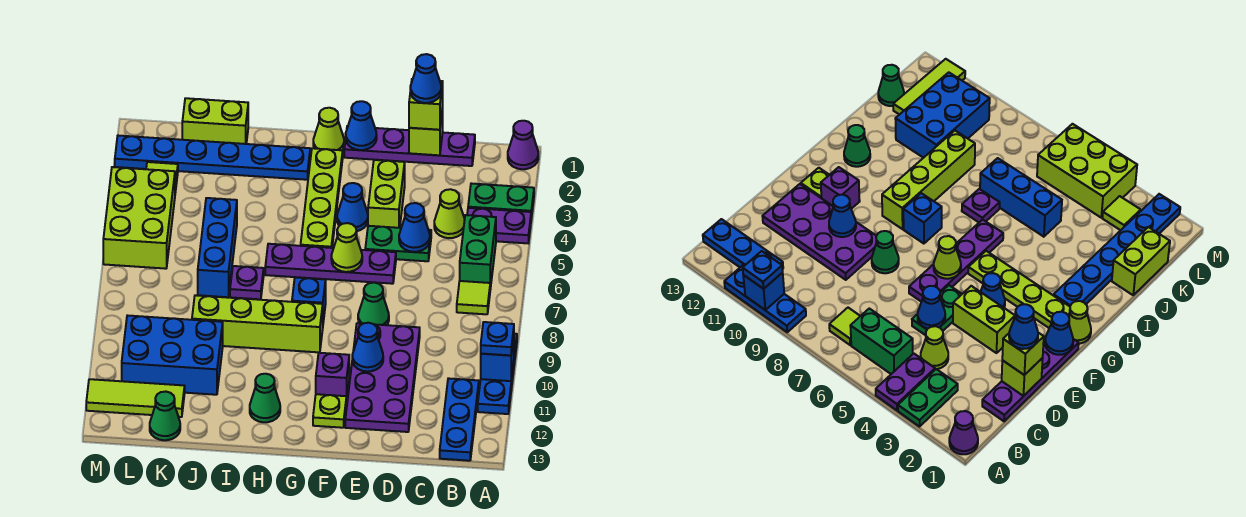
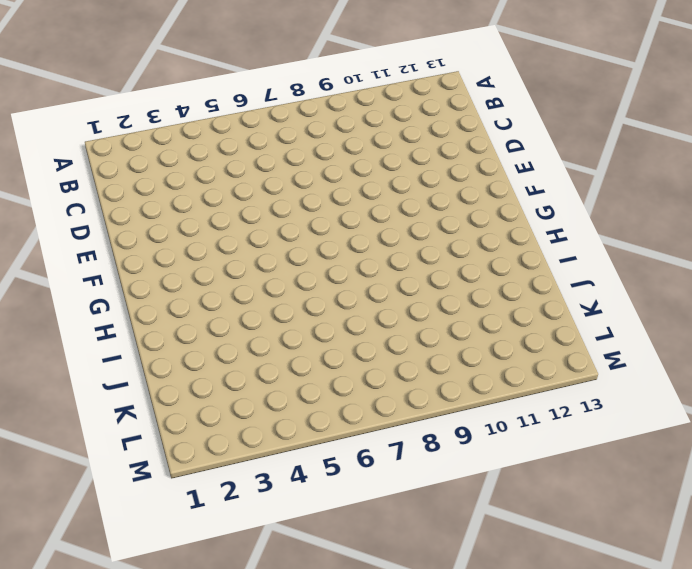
none -> purple cone A1 level 1
none -> green plate A3:B3 level 1
none -> purple plate A4:B4 level 1
none -> blue plate A9:A11 level 1

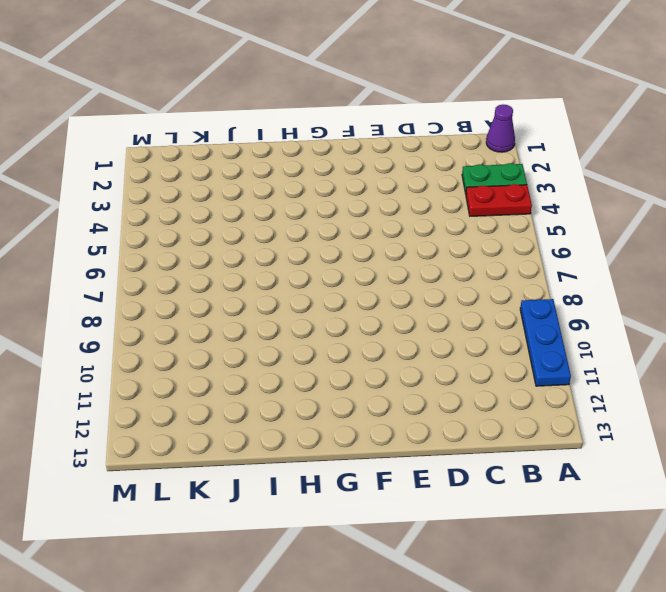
red plate A4:B4 level 1 -> purple plate A4:B4 level 1
none -> green brick B5:B6 level 1
none -> lime tile B7 level 1
none -> blue plate B11:B13 level 1
none -> purple plate C1:F1 level 1

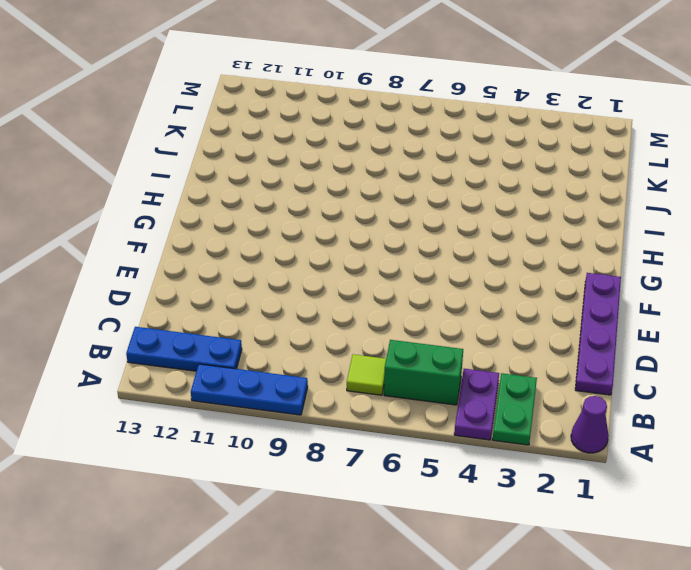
none -> lime cone C4 level 1
none -> green plate D5:E5 level 1
none -> purple plate D9:E12 level 1
none -> lime brick E3:E4 level 1

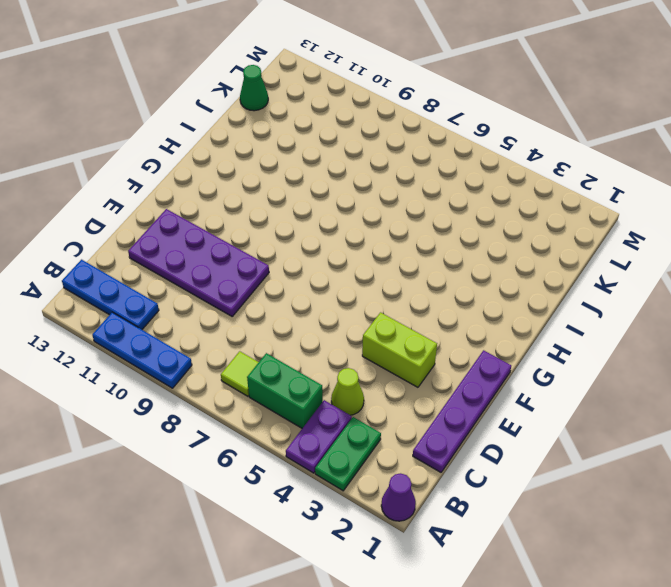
none -> green plate D5:E5 level 1
none -> purple plate E6:H6 level 1
none -> green cone E8 level 1
none -> blue cone F4 level 1

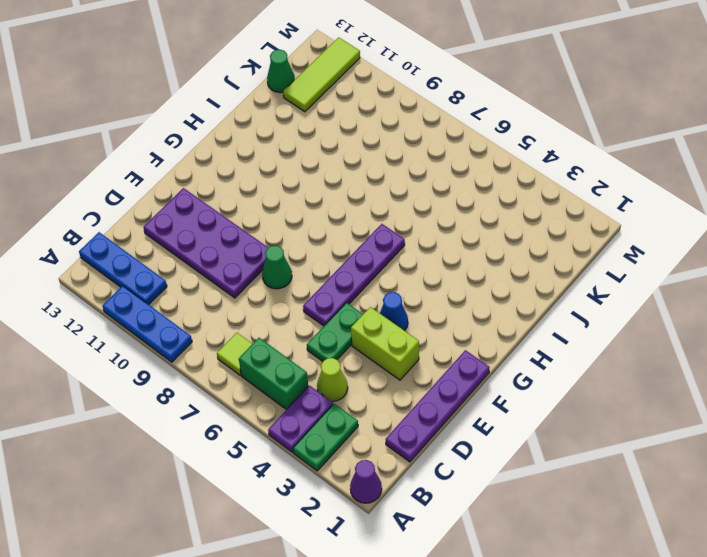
none -> purple brick F11 level 1
none -> lime plate F12 level 1
none -> lime cone G1 level 1
none -> lime plate G2:G5 level 1

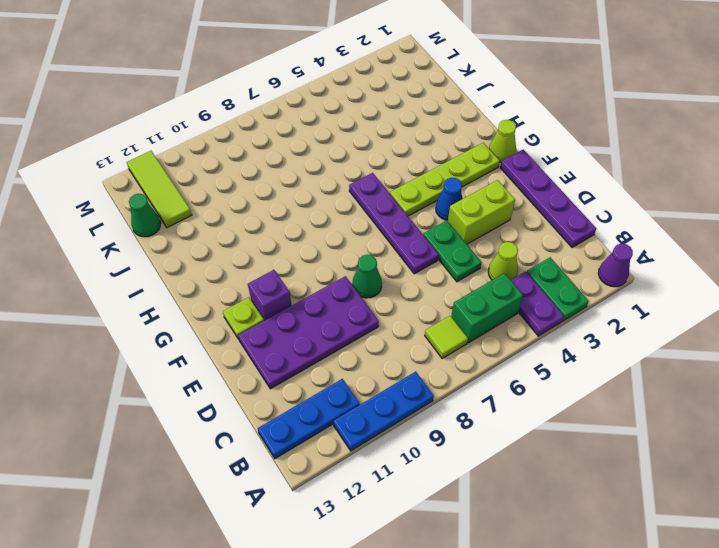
none -> blue brick G8 level 1
none -> lime brick G9:J9 level 1
none -> blue plate H2:M2 level 1
none -> green cone H12 level 1

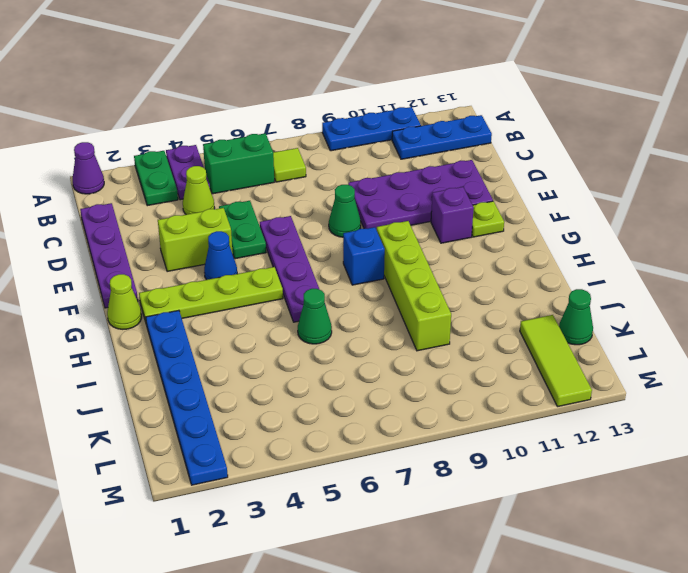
green cone I6 level 1 -> green cone H12 level 1
none -> purple plate I7 level 1
none -> lime brick J1:K1 level 1
none -> blue brick J5:J7 level 1
none -> blue brick J10:L11 level 1

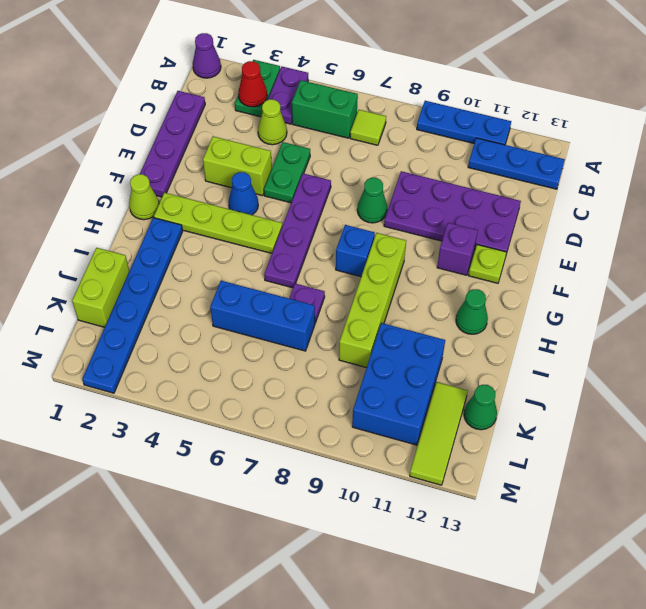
red cone B3 level 2 -> none
none -> lime tile L3 level 1
none -> lime brick L4:M6 level 1
none -> blue brick A10 level 2
none -> lime brick D1 level 2

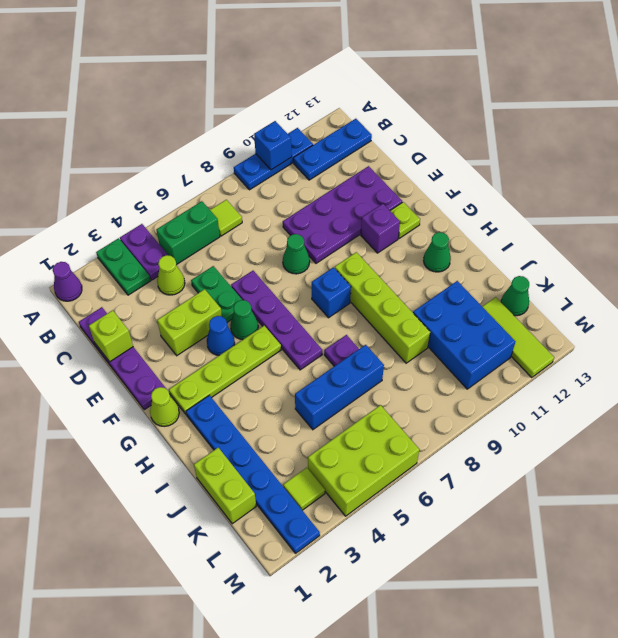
green cone F5 level 1 -> none
none -> blue cone D5 level 2
none -> blue cone E10 level 2
none -> blue cone F1 level 2
none -> lime cone F6 level 2

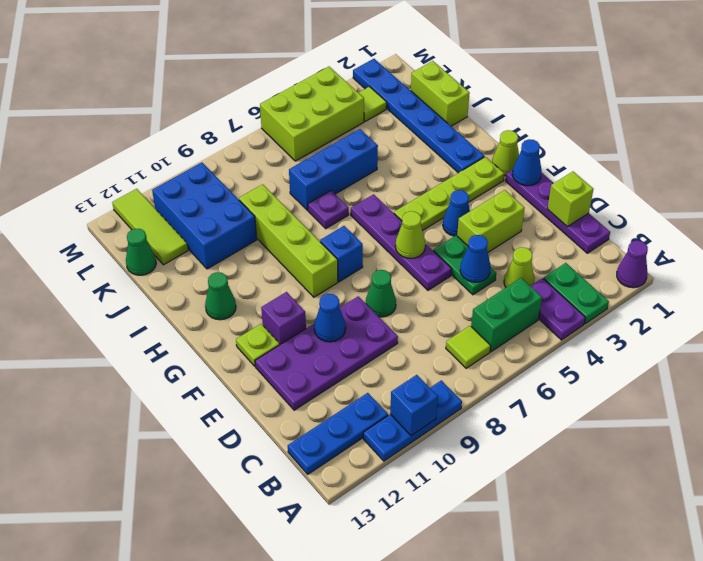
none -> blue plate A10 level 3
none -> lime brick D1 level 3
none -> blue cone D1 level 4

